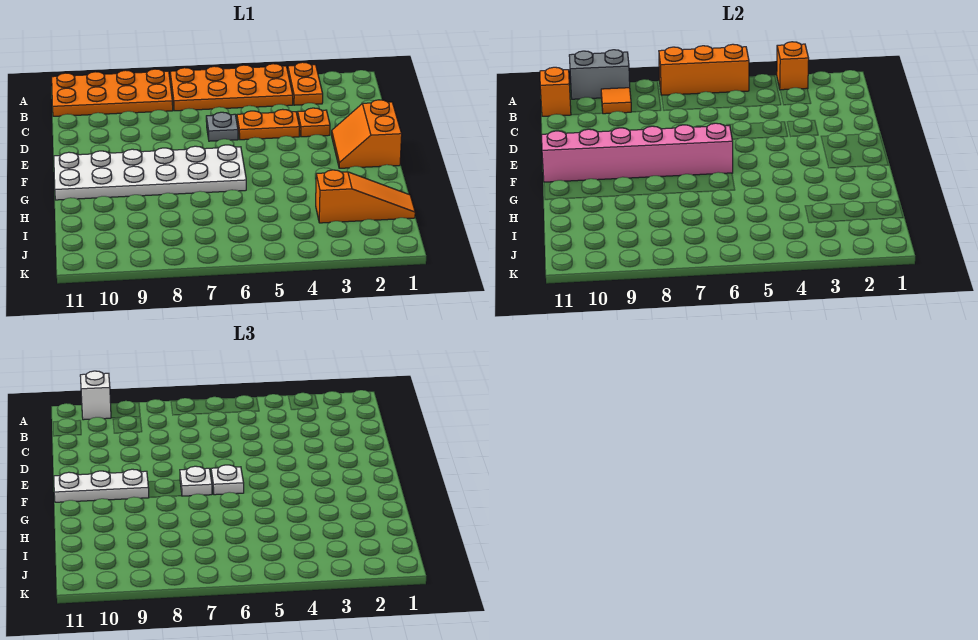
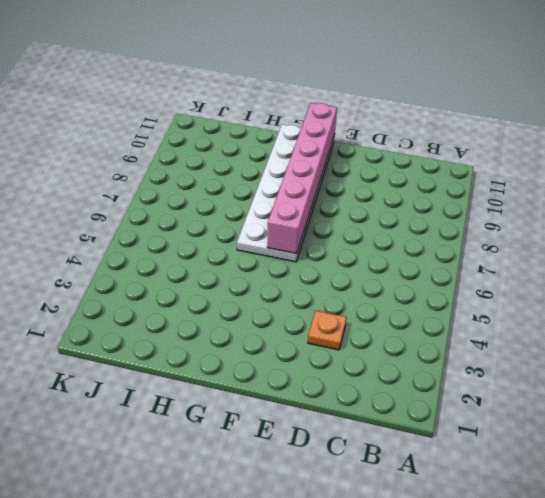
none -> orange plate A3:B3 level 1
none -> orange plate A4:B7 level 1
none -> orange plate A8:B11 level 1

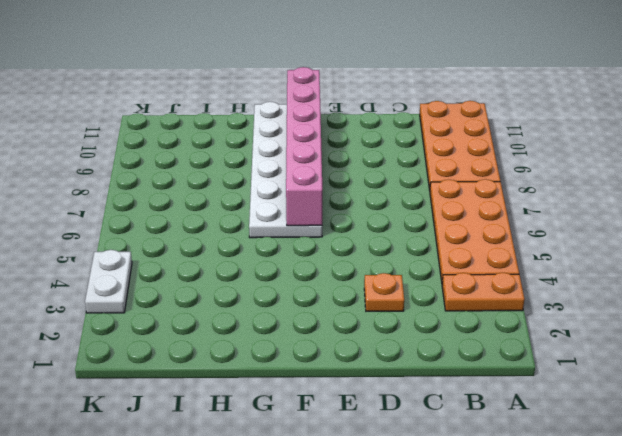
white plate K3:K4 level 1 -> none
none -> orange plate D4:D5 level 1
none -> grey plate D6 level 1
none -> orange slope E1:F2 level 1 top 1

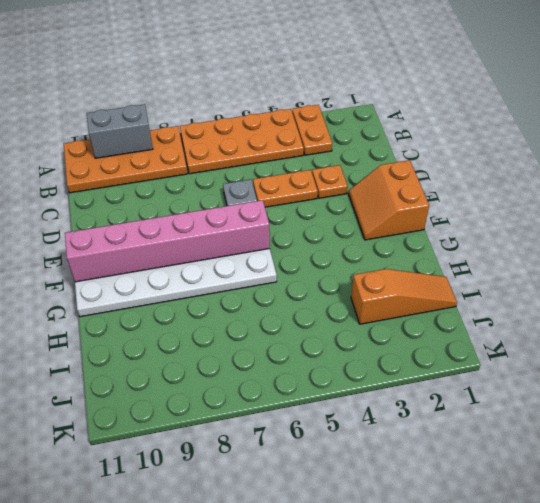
none -> orange brick A3 level 2
none -> orange brick A5:A7 level 2
none -> orange tile B9 level 2

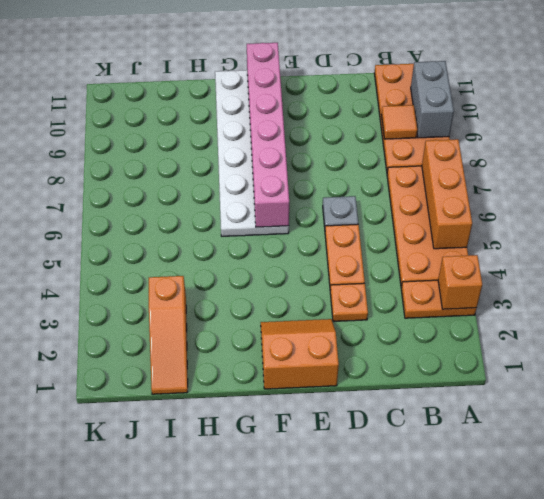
none -> orange brick B11 level 2
none -> white brick A10 level 3
none -> white plate F6 level 3

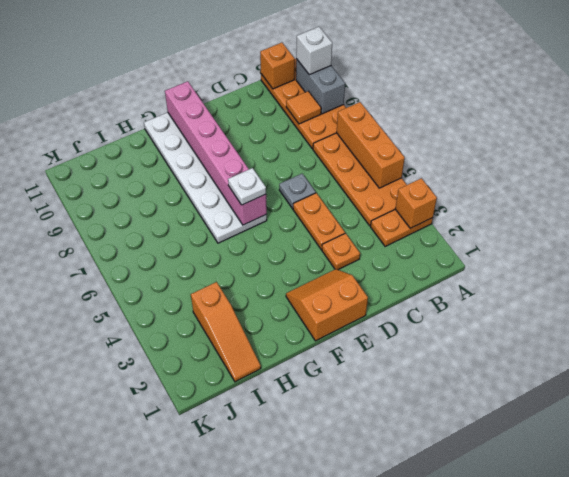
none -> white plate F7 level 3
none -> white plate F9:F11 level 3

